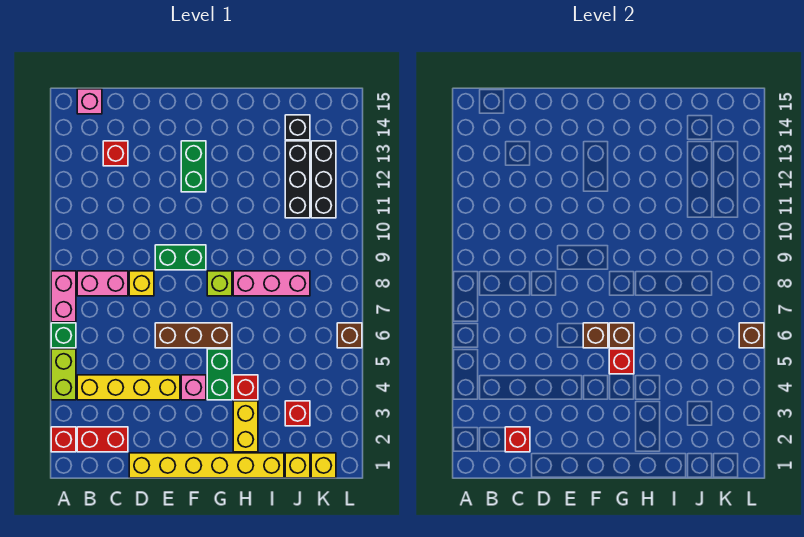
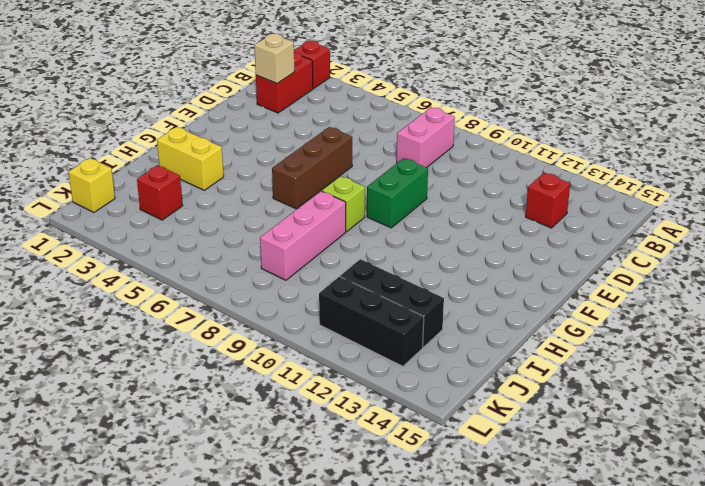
tan brick C2 level 2 -> red brick C2 level 2
none -> lime brick A4:A5 level 1
none -> green brick A6 level 1
none -> pink brick A7:A8 level 1
none -> yellow brick B4:E4 level 1

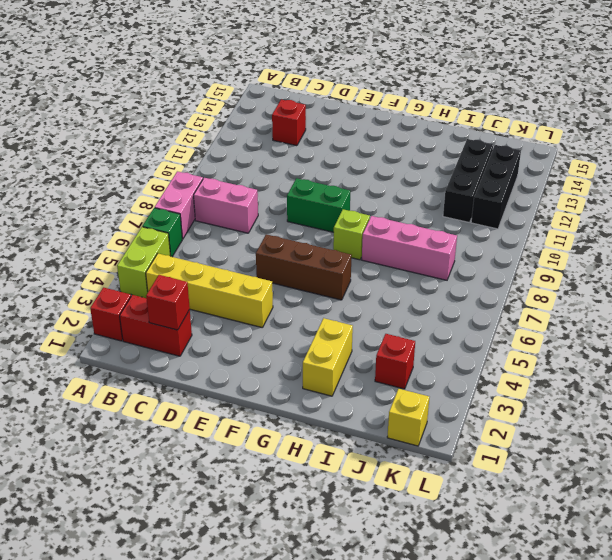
none -> pink brick B15 level 1
none -> yellow brick D1:I1 level 1
none -> yellow brick D8 level 1
none -> pink brick F4 level 1

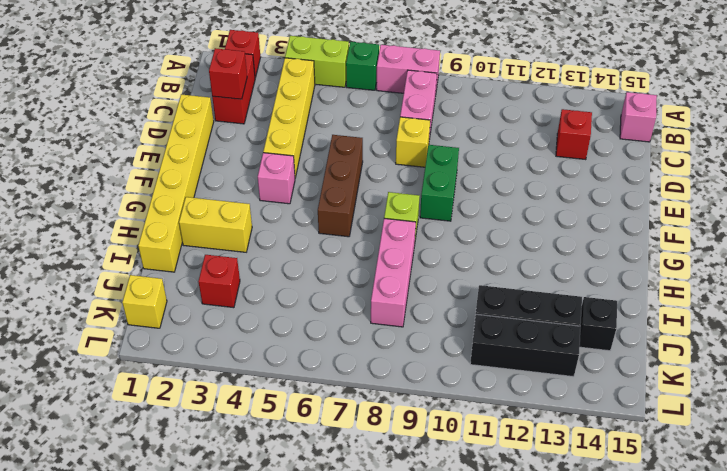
none -> green brick F12:F13 level 1
none -> green brick G4:G5 level 1
none -> red brick H4 level 1
none -> yellow brick J1 level 1

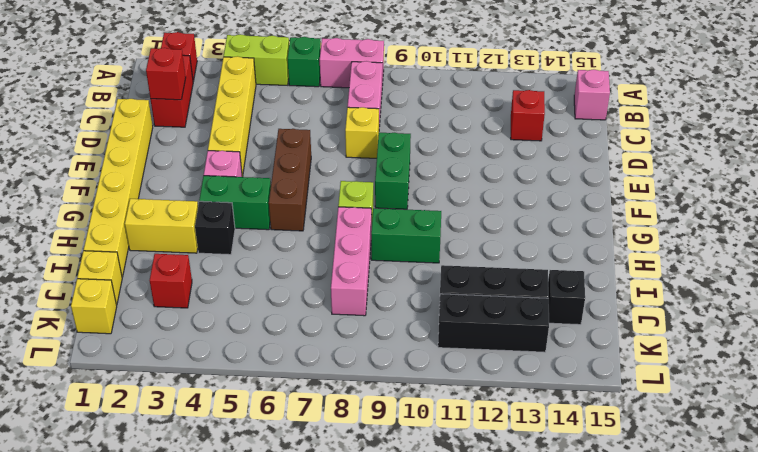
black brick H4 level 1 -> red brick H4 level 1
green brick H9:H10 level 1 -> green brick F12:F13 level 1
none -> brown brick L6 level 1
none -> brown brick F6 level 2
none -> red brick G5 level 2
none -> brown brick G6 level 2

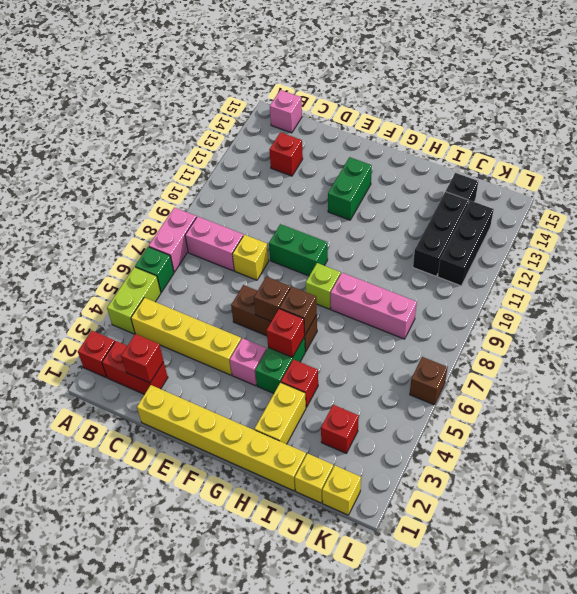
none -> brown brick L6 level 2

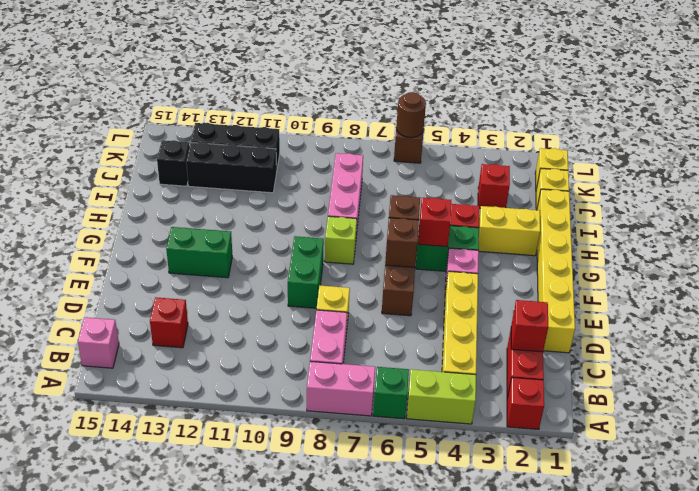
brown round brick L6 level 2 -> brown brick L6 level 2

